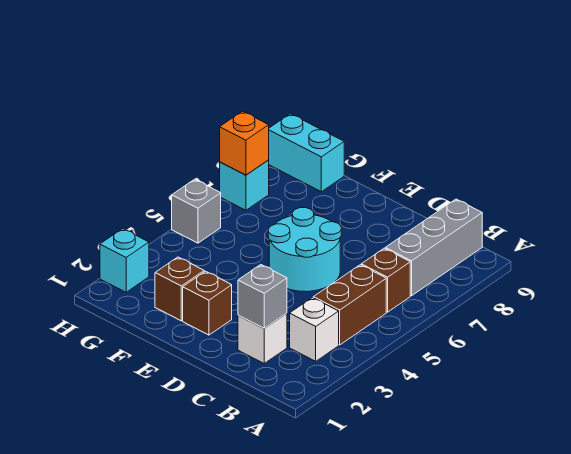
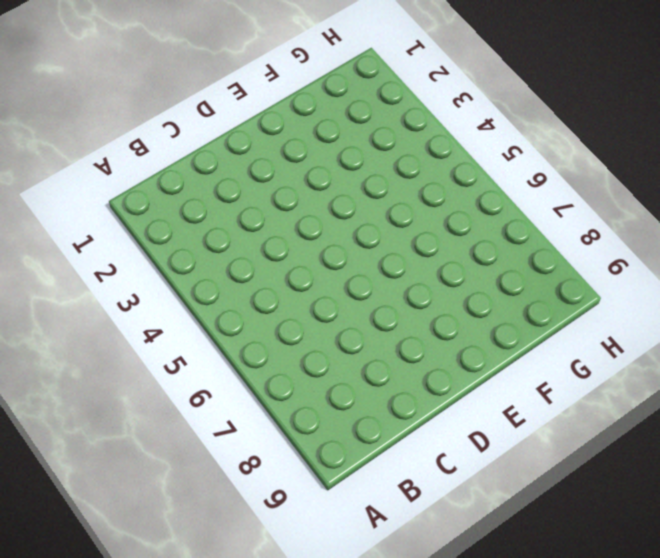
none -> white brick B3 level 1
none -> brown brick B4:B5 level 1
none -> brown brick B6 level 1

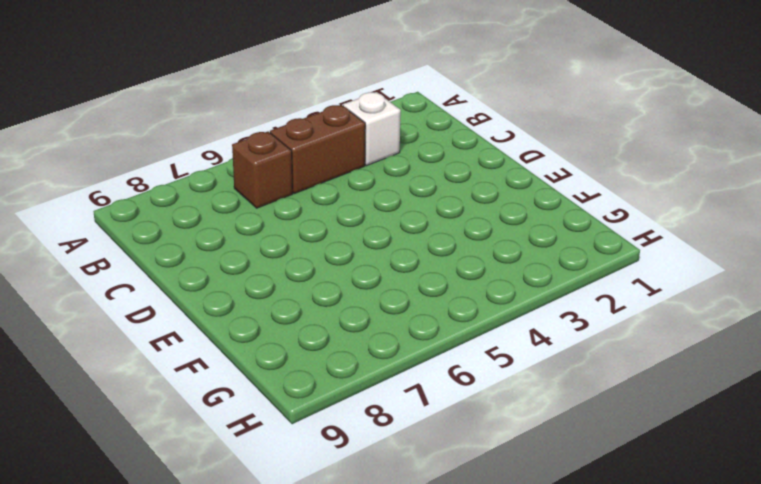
none -> grey brick B7:B9 level 1
none -> white brick C2 level 1
none -> cyan round brick D5:E6 level 1

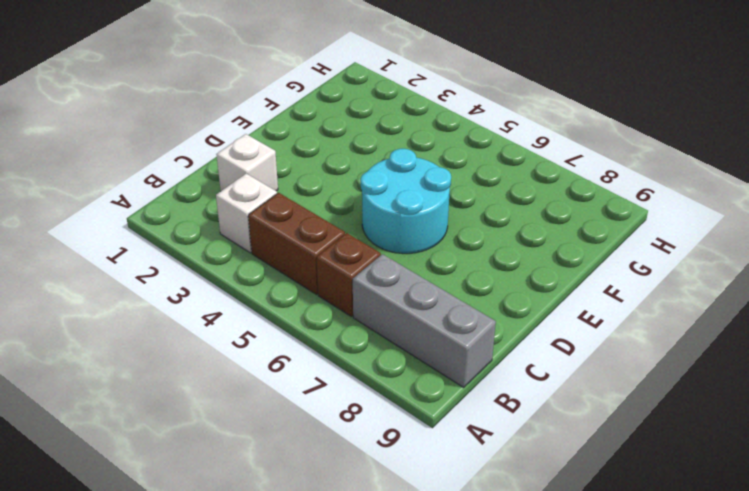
none -> brown brick E2 level 1
none -> brown brick F2 level 1
none -> cyan brick G9:H9 level 1

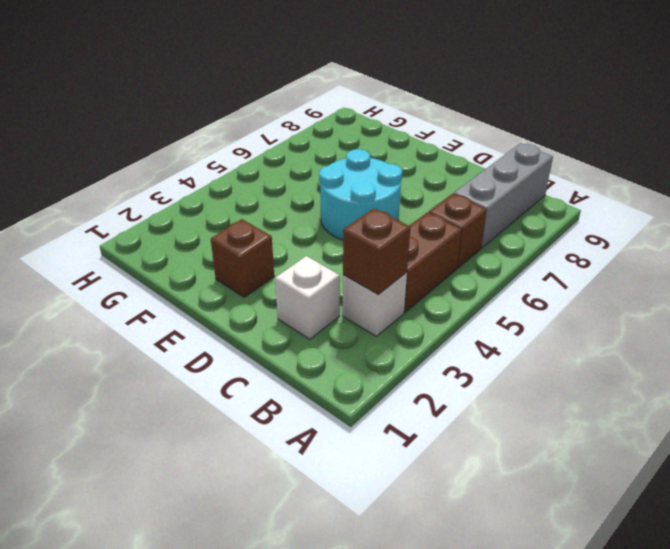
brown brick B3 level 2 -> brown brick F2 level 1
none -> cyan brick G9:H9 level 1
none -> cyan brick H2 level 1
none -> grey brick H5 level 1

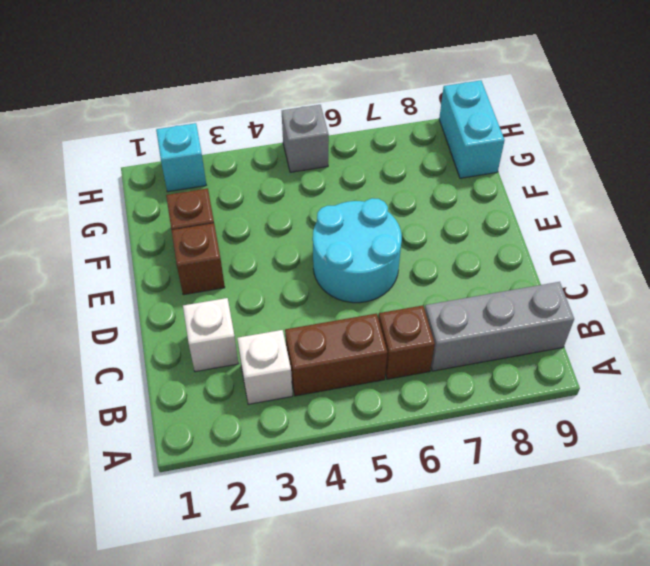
none -> cyan brick H7 level 1
none -> grey brick C2 level 2
none -> orange brick H7 level 2

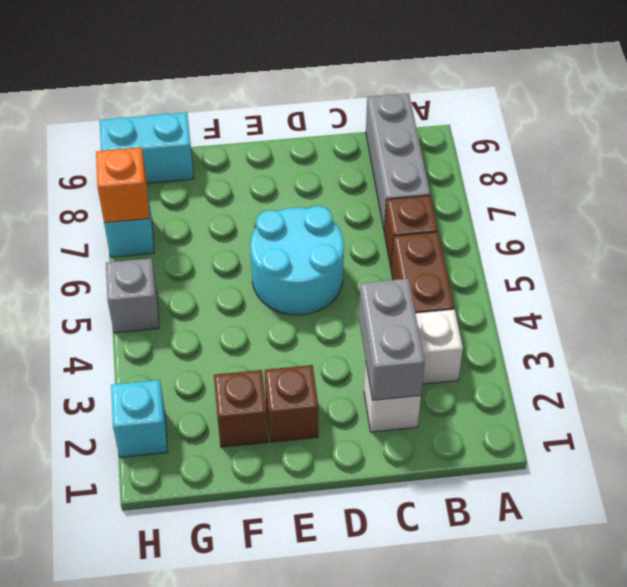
grey brick C2:C3 level 2 -> grey brick C2 level 2

